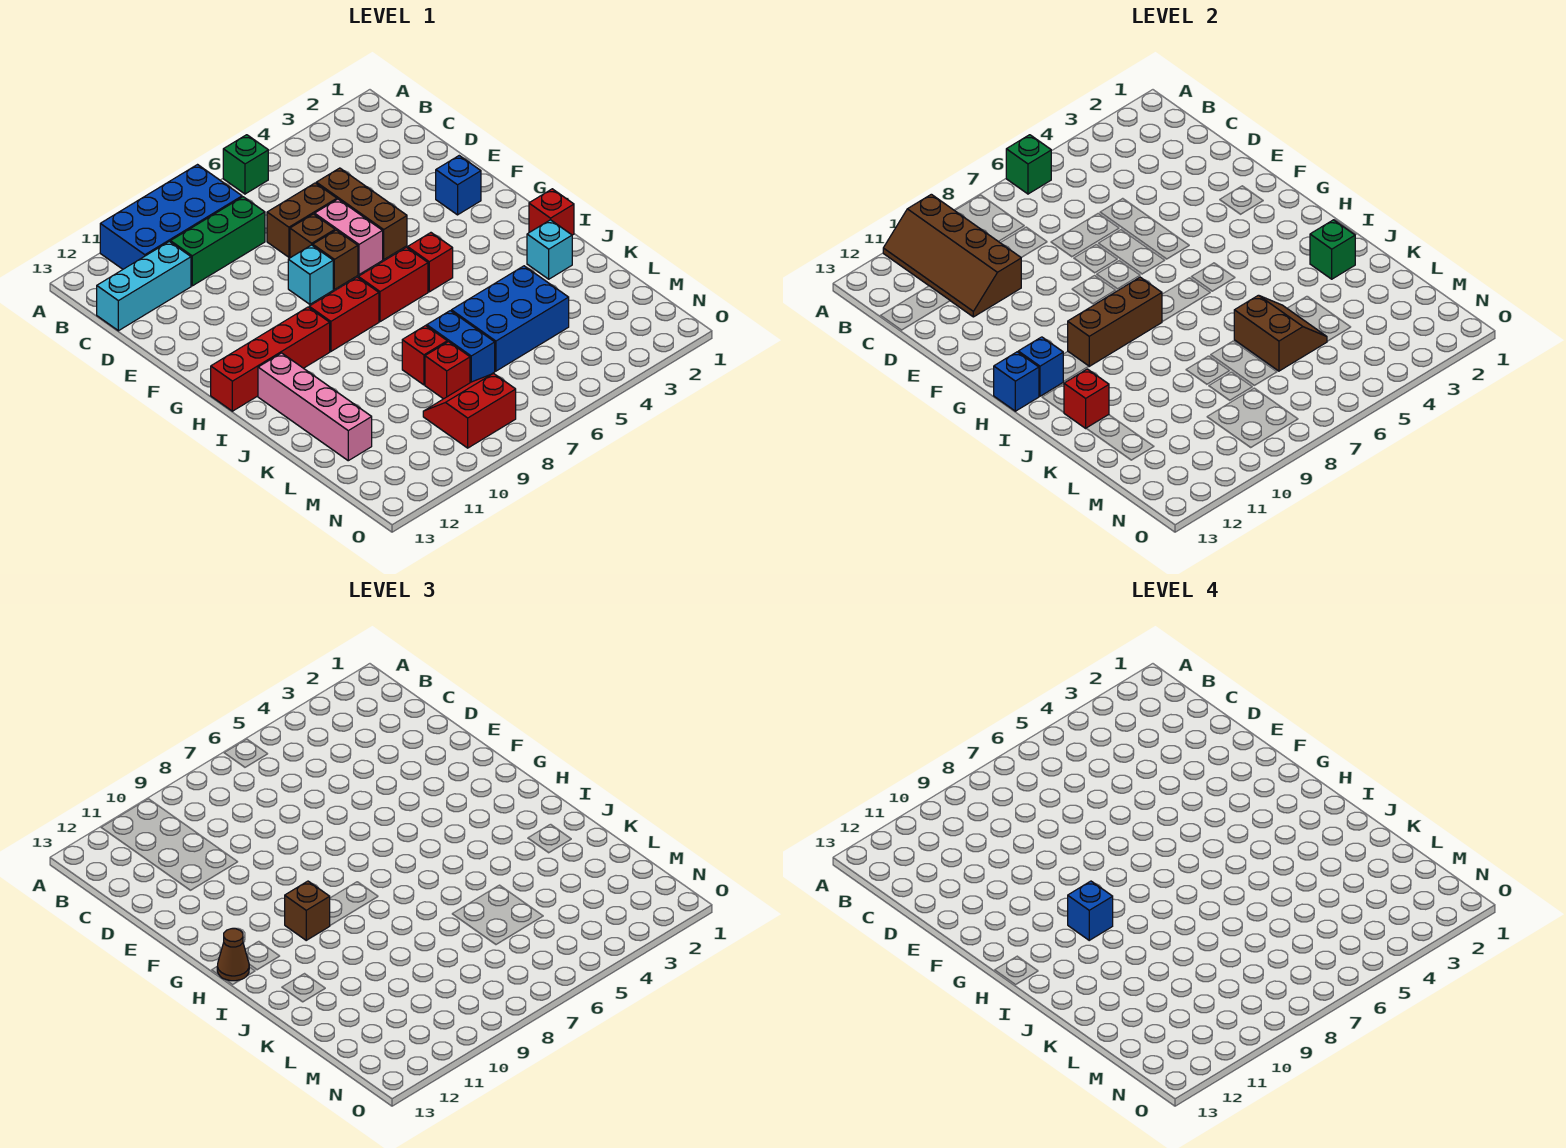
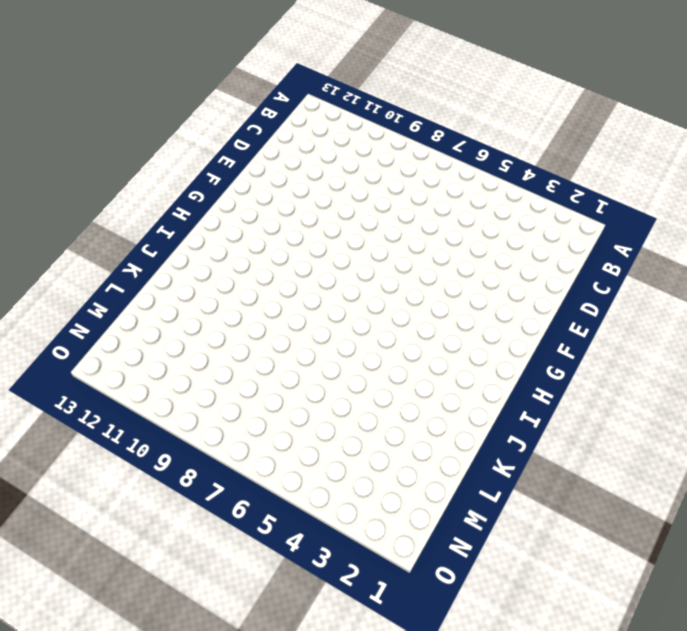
none -> green brick A6 level 1
none -> blue brick A8:B11 level 1
none -> green brick C8:C10 level 1
none -> cyan brick C11:C13 level 1

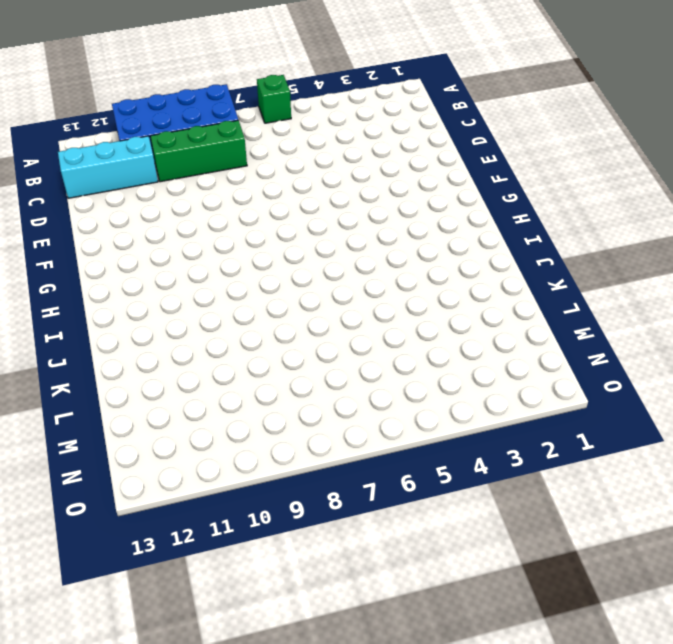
none -> brown brick D5:F5 level 1
none -> brown brick D6:D7 level 1
none -> pink brick E6:F6 level 1
none -> brown brick E7 level 1

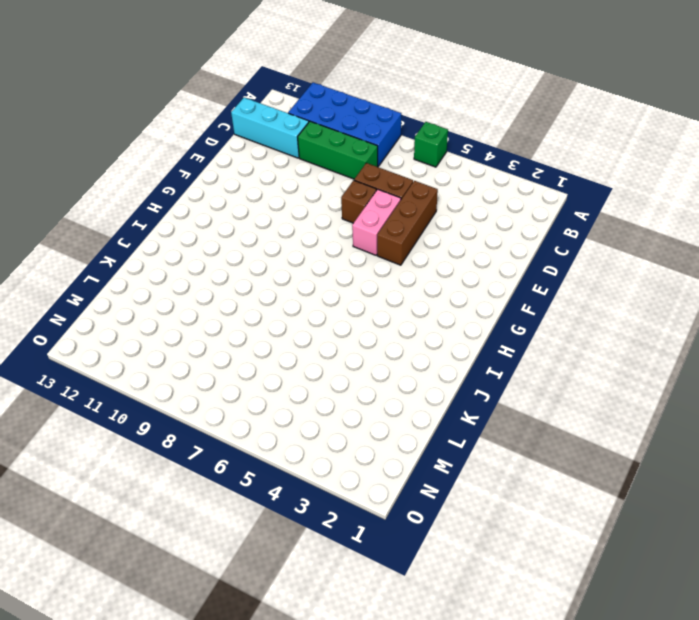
none -> blue brick F2 level 1
none -> brown brick F7 level 1
none -> cyan brick F8 level 1
none -> red brick H5 level 1

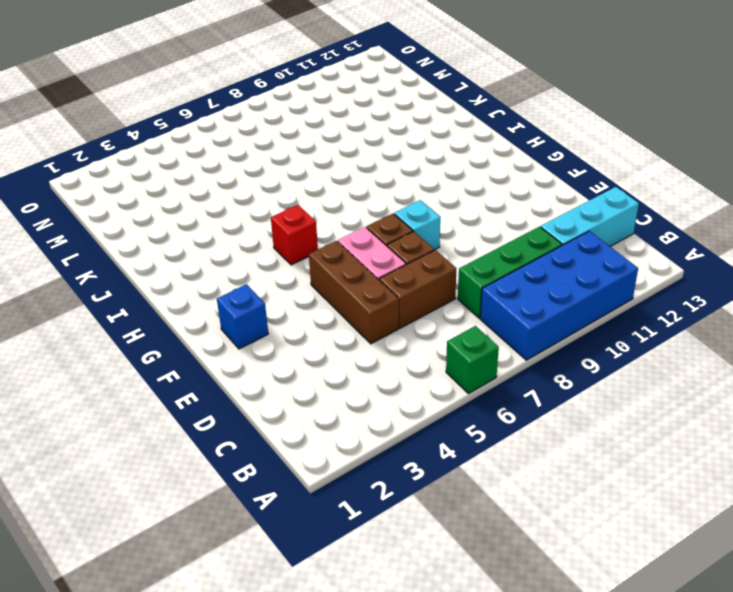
none -> red brick H6:H7 level 1
none -> red brick H8:H9 level 1
none -> red brick H10:H13 level 1
none -> red brick I1 level 1

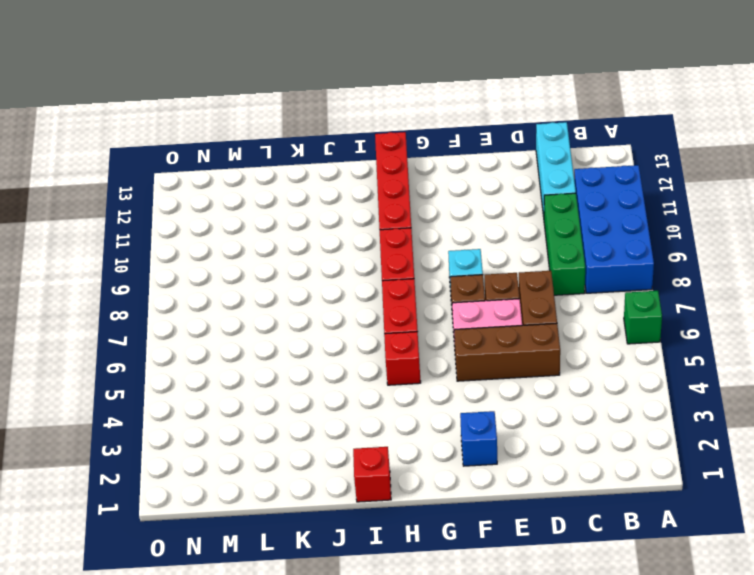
none -> pink brick I12:L12 level 1
none -> cyan brick J2 level 1
none -> blue brick K4:L6 level 1
none -> blue brick K7:L7 level 1

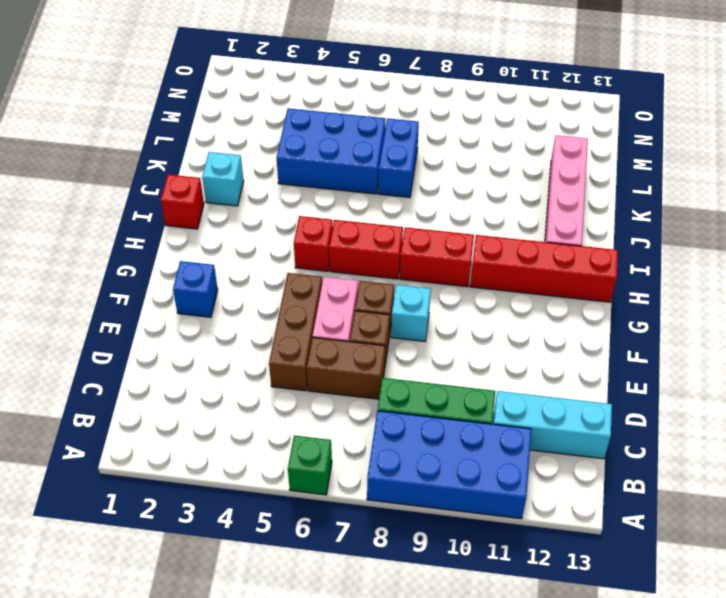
none -> red brick K8 level 1
none -> red brick L8 level 1
none -> red slope M8:N9 level 1 top N
none -> green brick A6 level 2

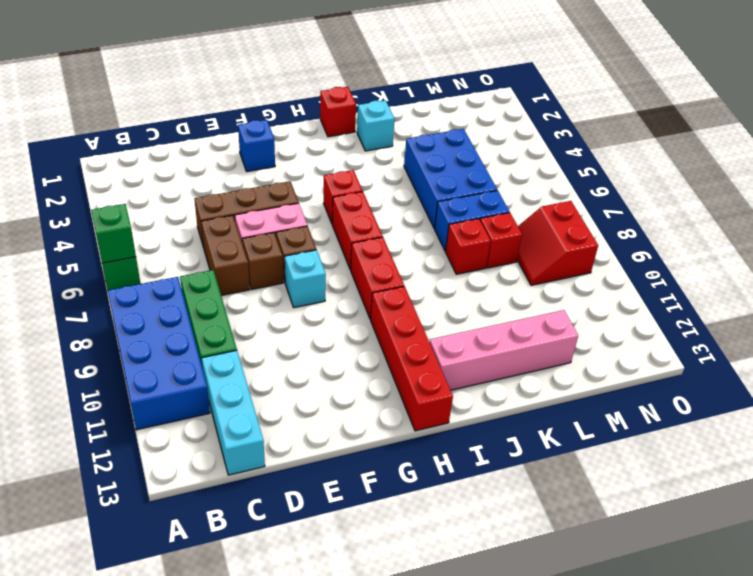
none -> brown slope A10:D11 level 2 top 10
none -> brown brick H8:H10 level 2
none -> blue brick H12 level 2
none -> blue brick H13 level 2

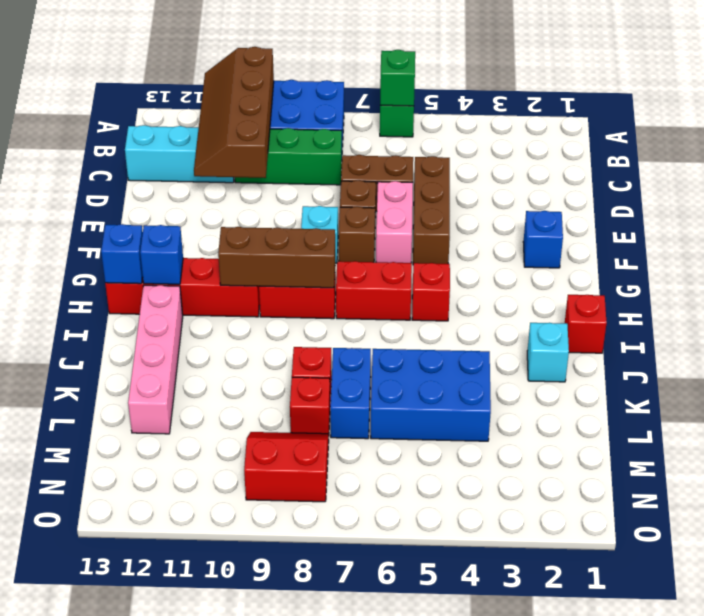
none -> green brick J2 level 2
none -> red brick J12 level 2
none -> brown slope K5:L6 level 2 top 6
none -> brown brick H10 level 3

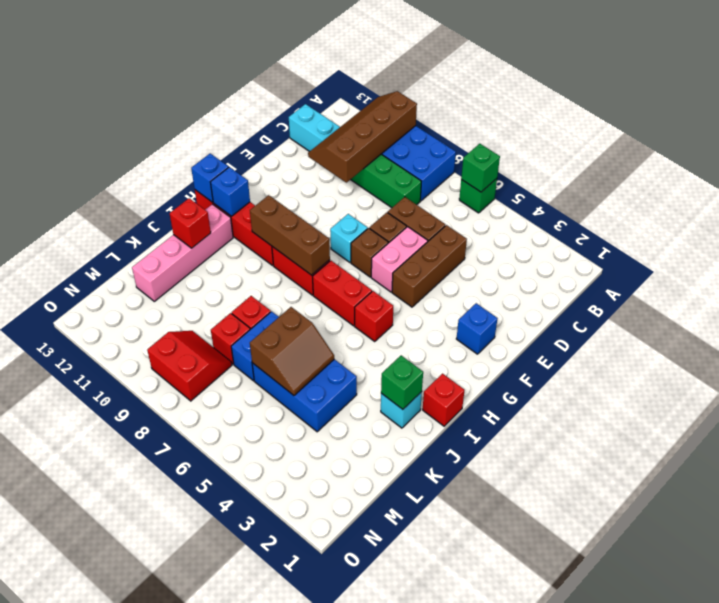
none -> brown brick H10 level 3
none -> brown cone H13 level 3
none -> blue brick H10 level 4

